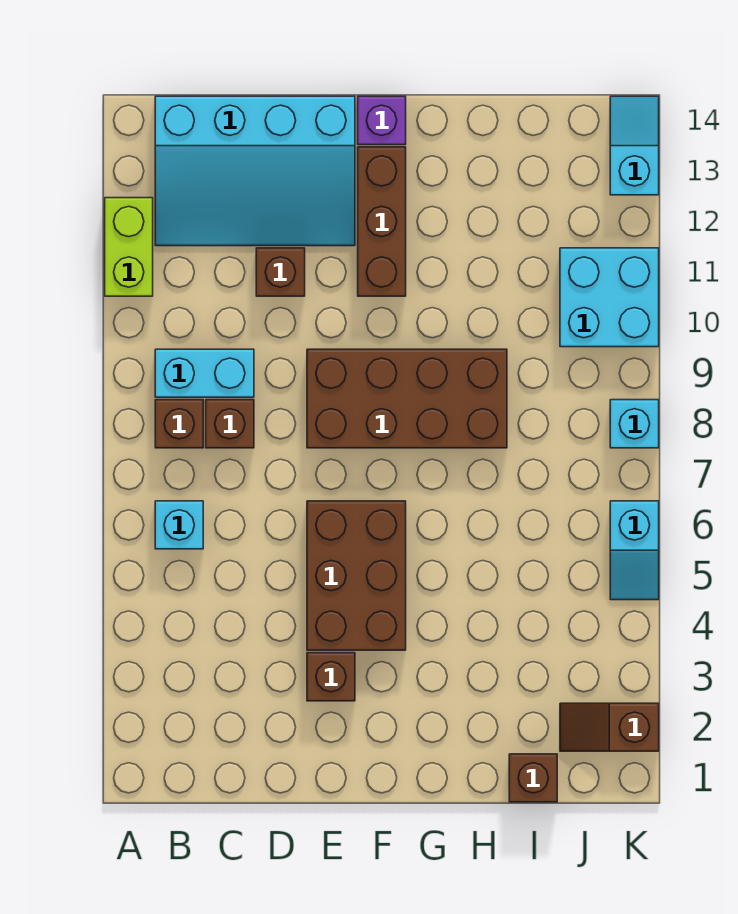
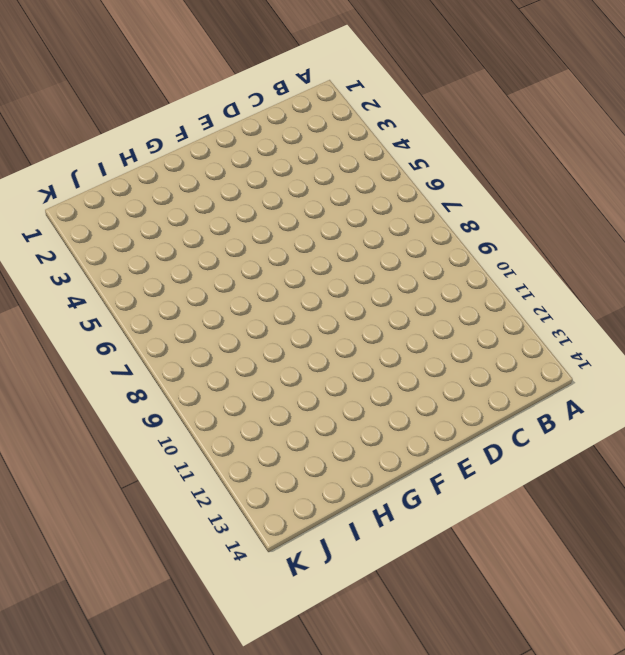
none -> lime brick A11:A12 level 1
none -> cyan brick B6 level 1
none -> brown brick B8 level 1

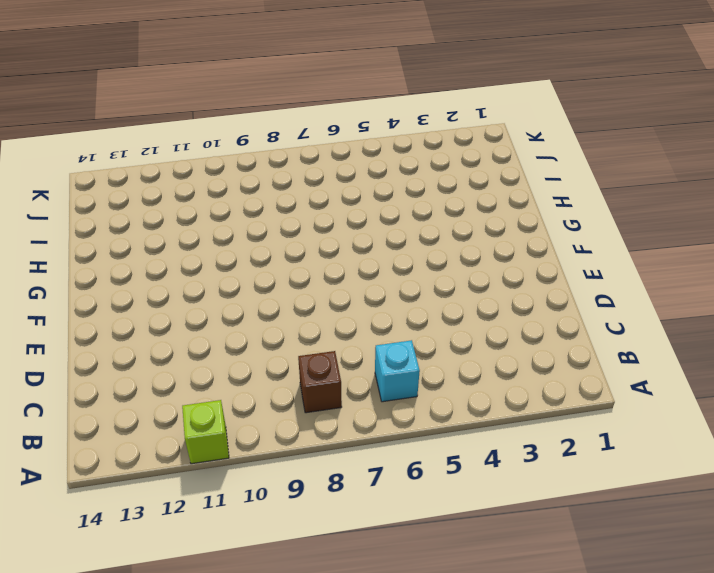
lime brick A11 level 1 -> lime brick A11:A12 level 1
none -> cyan brick B9:C9 level 1
none -> cyan slope B12:E14 level 1 top 14
none -> brown brick C8 level 1

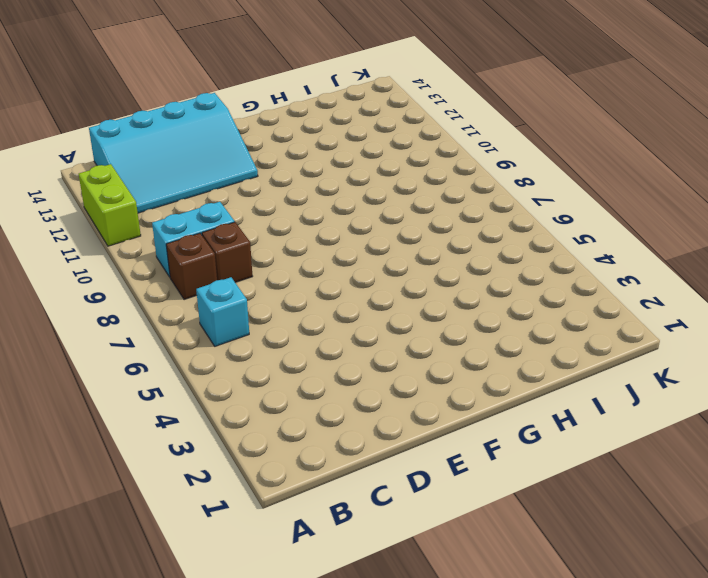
none -> brown brick D11 level 1
none -> brown brick E3 level 1
none -> brown brick E4:F6 level 1

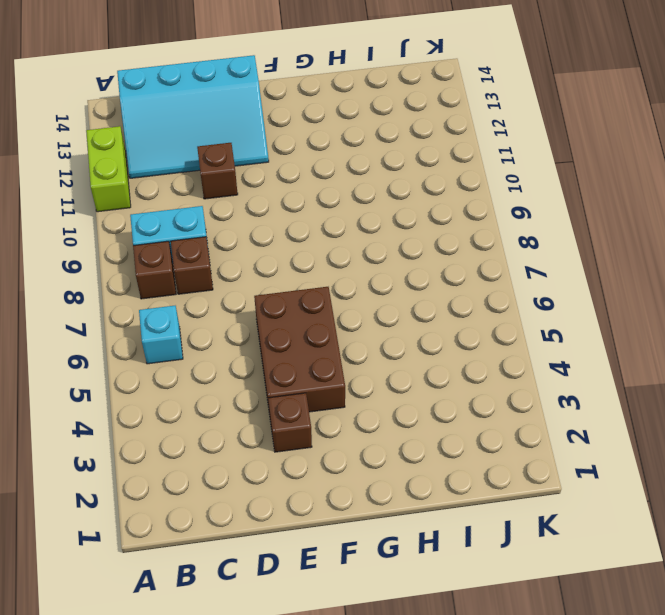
none -> brown brick E8:H9 level 1
none -> brown brick F11:F13 level 1
none -> purple brick F14 level 1

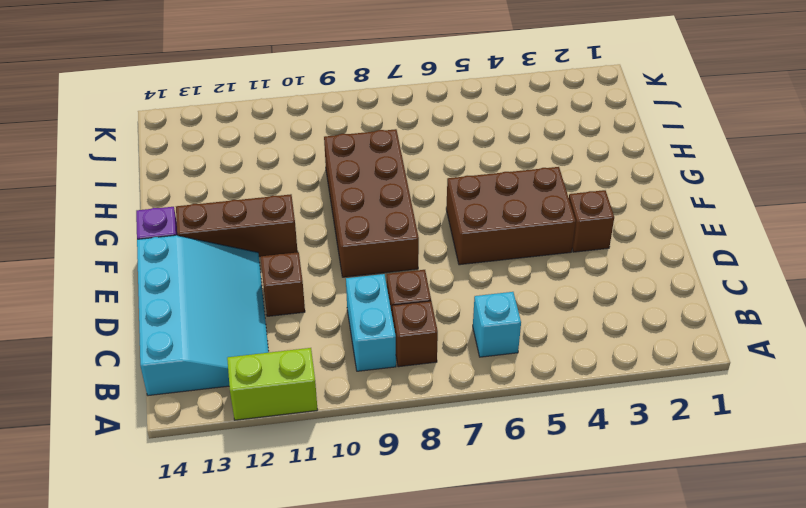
none -> brown brick I1 level 1
none -> brown slope J2:K2 level 1 top K
none -> cyan brick J10:K11 level 1

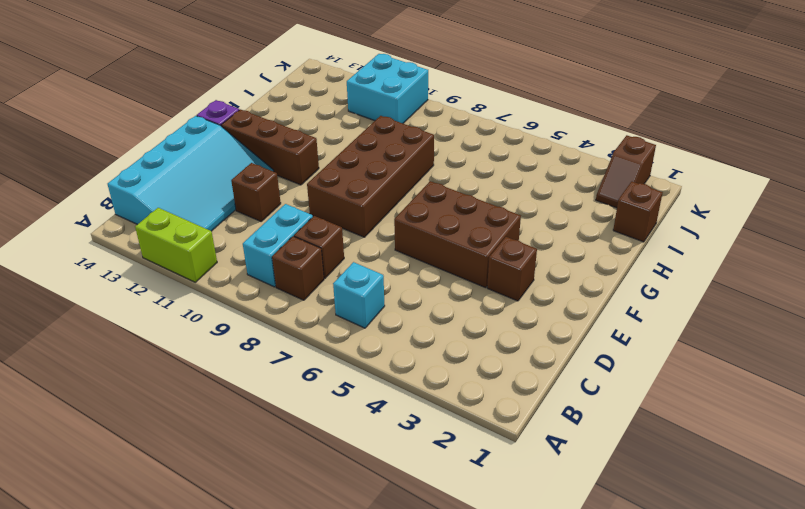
none -> cyan slope K5:K6 level 1 top 6
none -> cyan brick K8 level 1
none -> cyan slope K13:K14 level 1 top 13

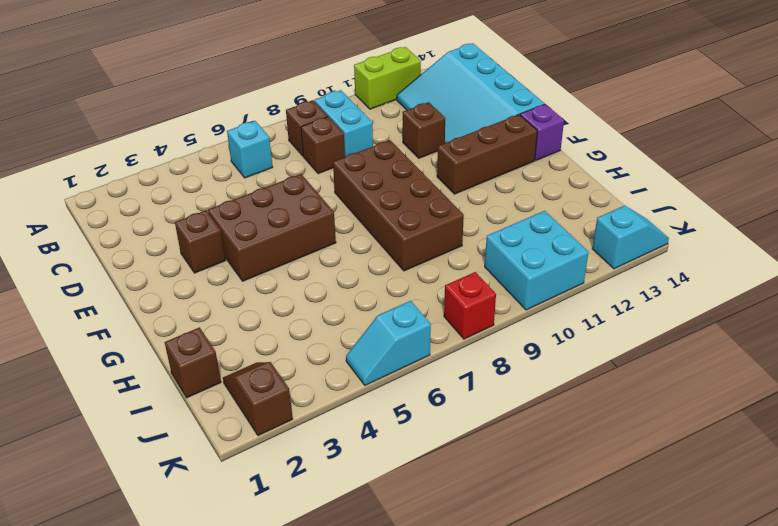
red brick K8 level 1 -> cyan brick K8 level 1

